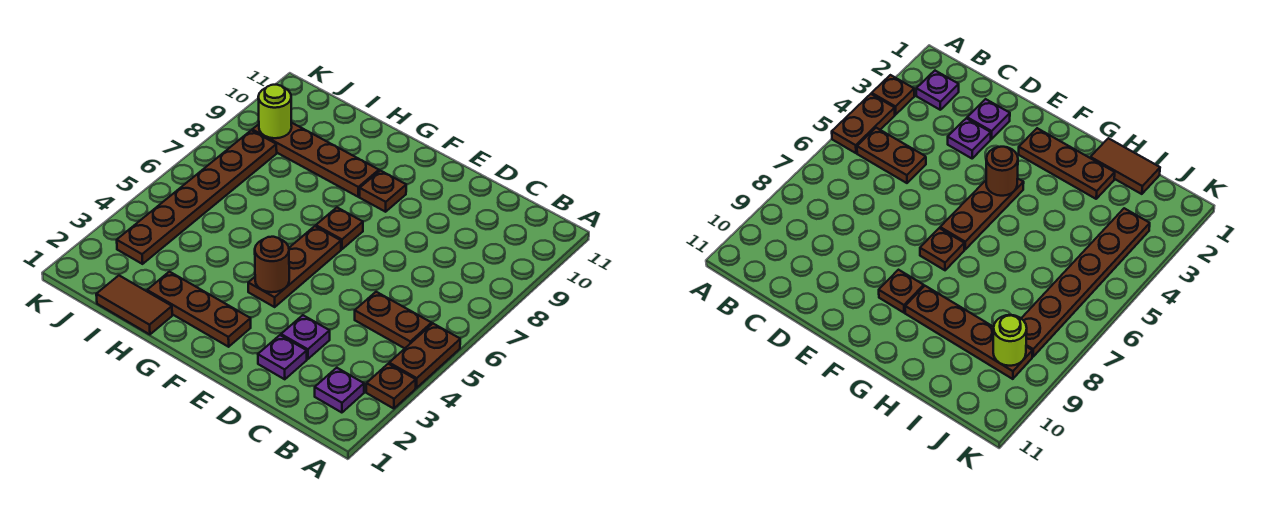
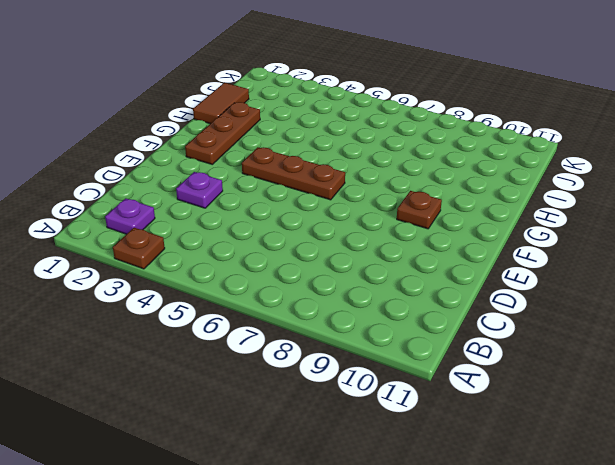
none -> brown plate A4:A5 level 1
none -> brown plate B5:C5 level 1
none -> purple plate D2 level 1

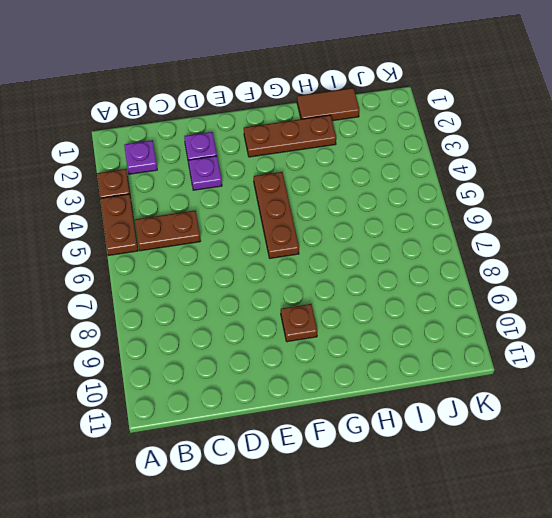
none -> brown plate F7 level 1
none -> brown plate G9:J9 level 1
none -> brown plate J3:J8 level 1

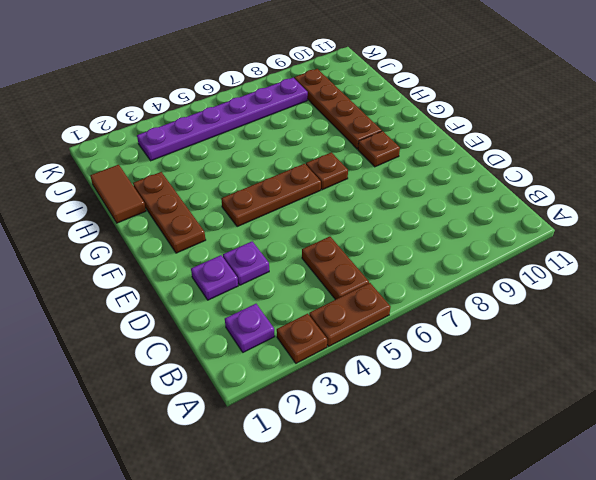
purple plate J3:J8 level 1 -> brown plate J3:J8 level 1
none -> brown round brick F4 level 2
none -> lime round brick J9 level 2

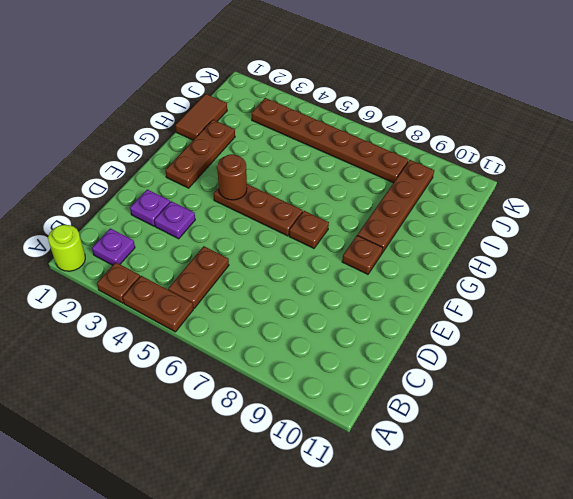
lime round brick A1 level 1 -> lime round brick J9 level 2

